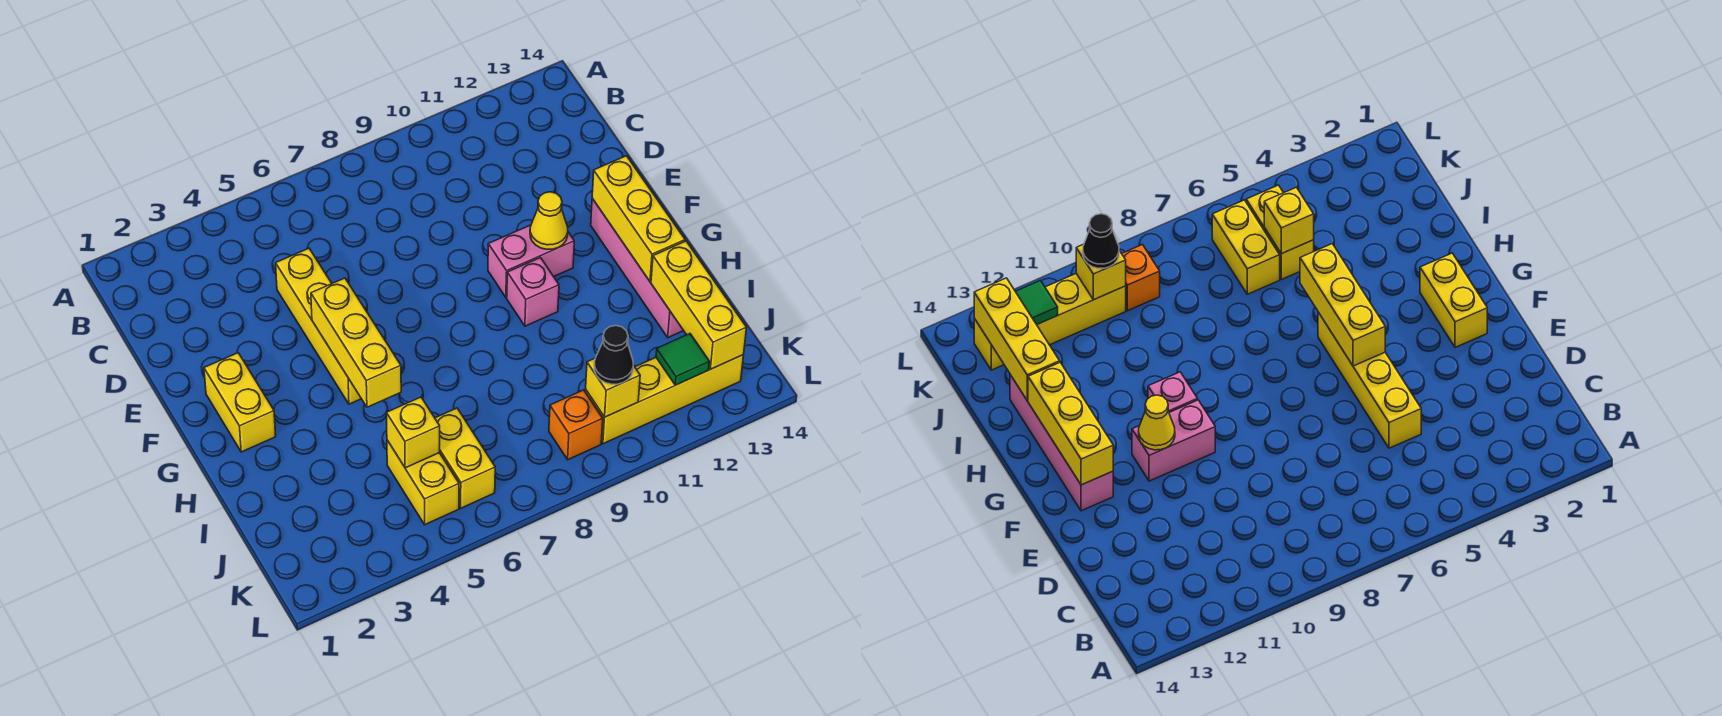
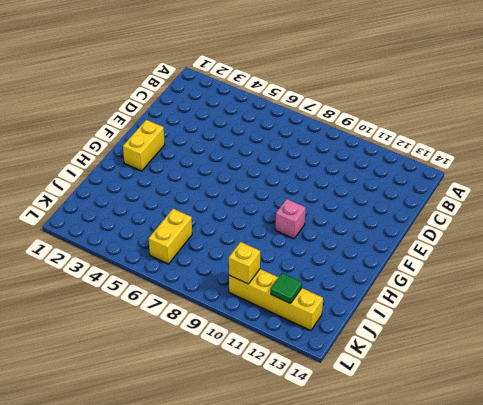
none -> yellow brick D5:G5 level 1
none -> pink brick F10:F11 level 1
none -> pink brick F13:I13 level 1

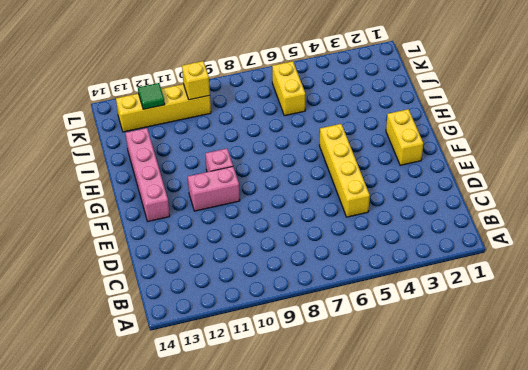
none -> yellow brick J5:K5 level 1
none -> orange brick K9 level 1
none -> yellow brick F5:H5 level 2

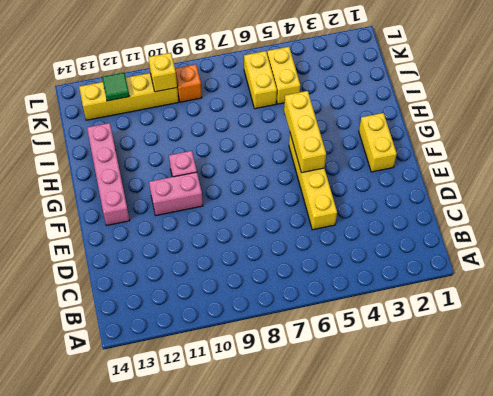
none -> yellow cone F11 level 2
none -> yellow brick F13:H13 level 2
none -> yellow brick I13:K13 level 2

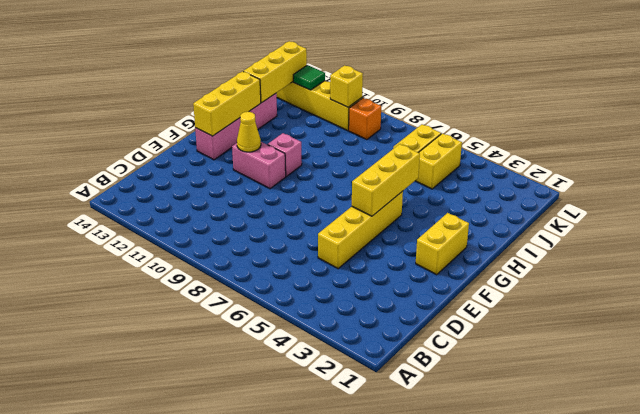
none -> yellow brick J5 level 2
none -> black cone K10 level 3

